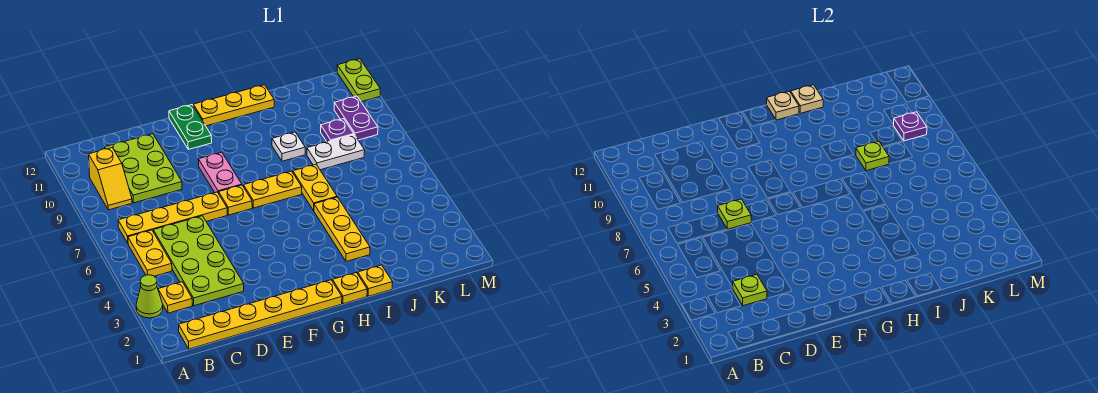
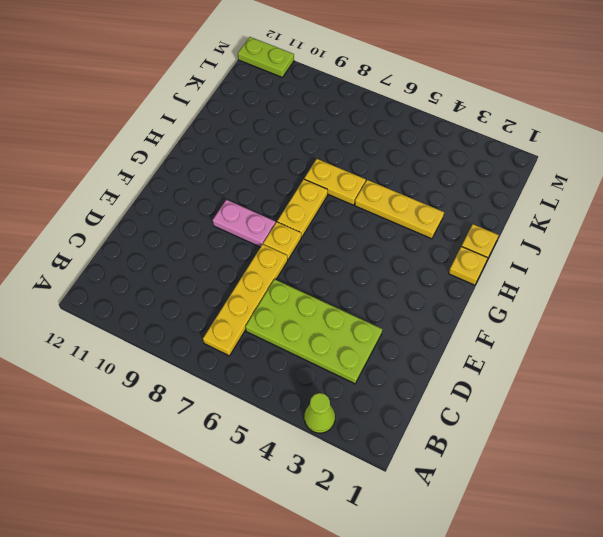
none -> yellow plate B1:G1 level 1
none -> yellow plate B3 level 1
none -> yellow plate B5:B6 level 1

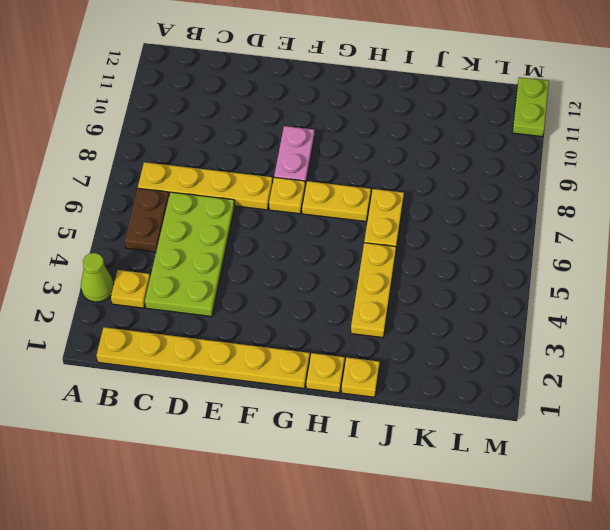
brown plate B5:B6 level 1 -> yellow plate B5:B6 level 1
none -> yellow slope B9:B10 level 1 top 10
none -> lime plate C9:D11 level 1
none -> green plate F11:F12 level 1

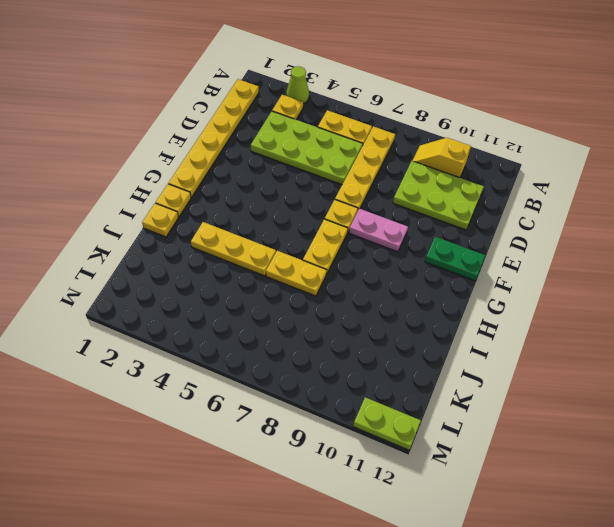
none -> yellow plate G12:I12 level 1
none -> white plate I9 level 1
none -> white plate J8:K8 level 1

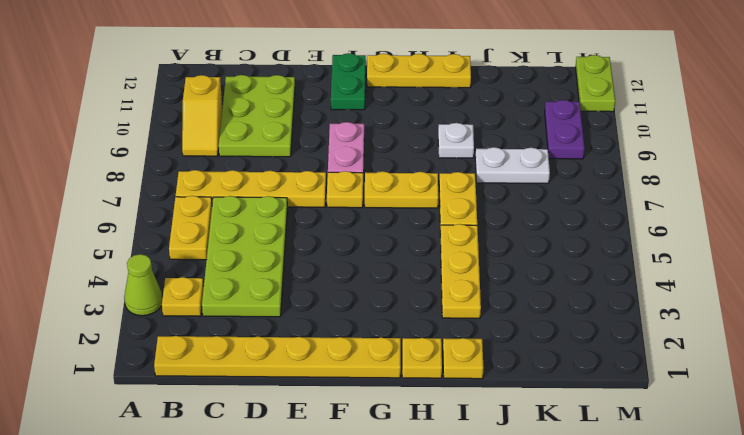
none -> purple plate K9 level 1
none -> lime plate C3 level 2
none -> lime plate D7 level 2

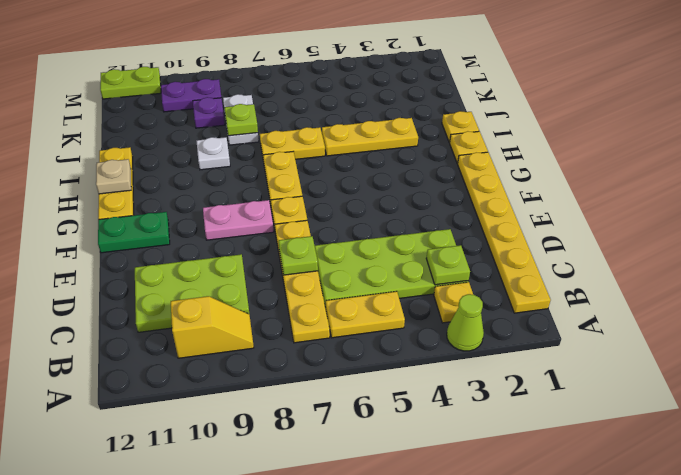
none -> tan plate I12 level 2
none -> purple plate L9 level 2

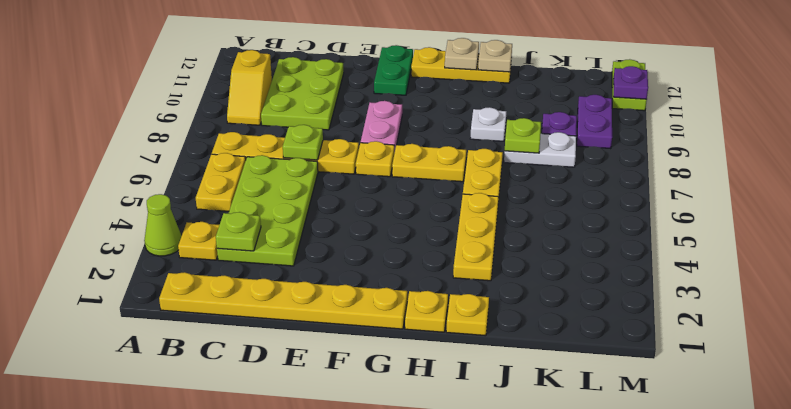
purple plate M11 level 2 -> purple plate L9 level 2

